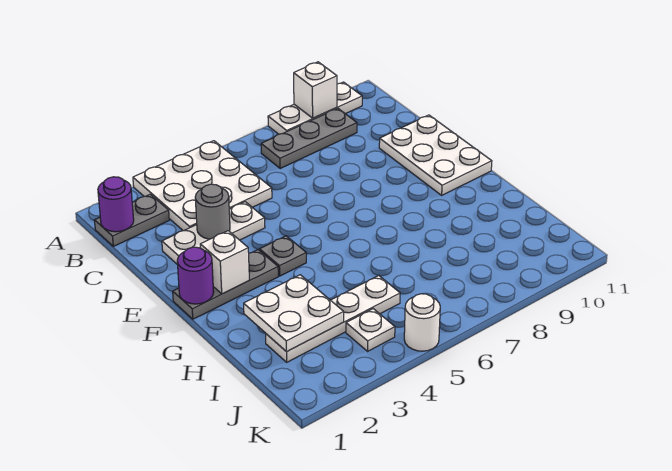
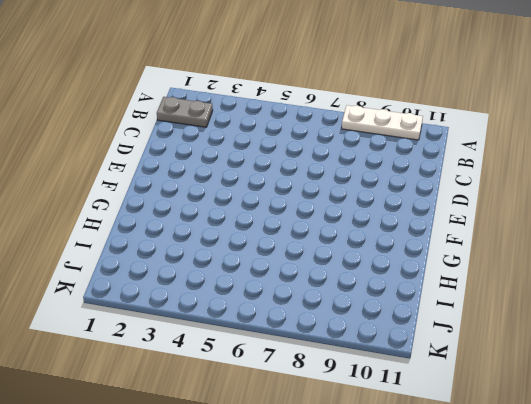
none -> white plate A3:C5 level 1
none -> grey plate B7:B9 level 1
none -> white plate D2:D4 level 1

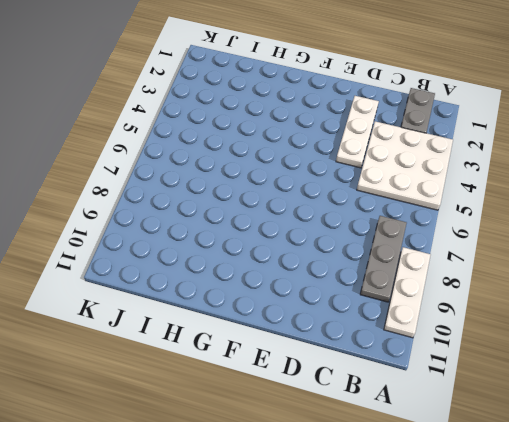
none -> white plate D10:F11 level 1
none -> grey plate F1:F3 level 1
none -> grey plate F4 level 1

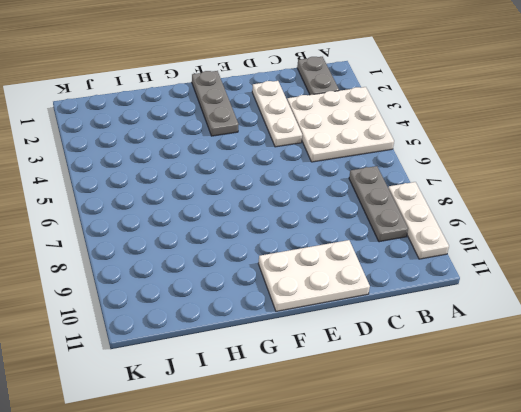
none -> grey plate F4 level 1
none -> white plate I2:I5 level 1
none -> white plate J4 level 1

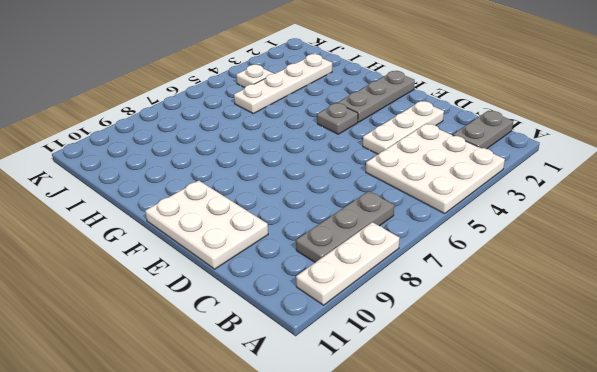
none -> white round brick K5 level 1
none -> white brick A9 level 2
none -> purple round brick B1 level 2

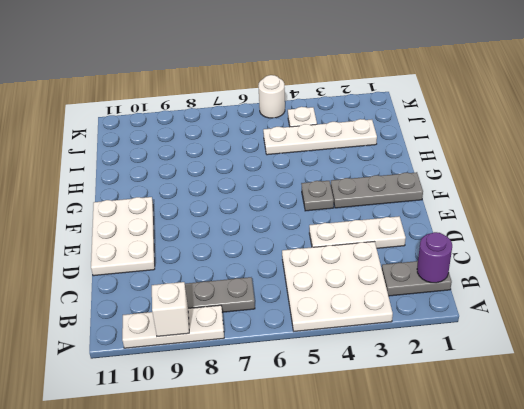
none -> grey round brick D3 level 2
none -> purple round brick F1 level 2
none -> white brick F2 level 2

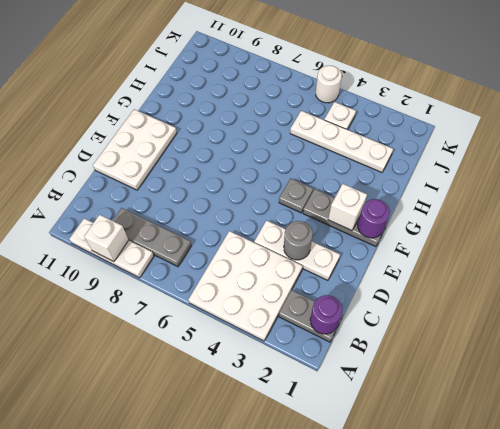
none -> white plate H2:I3 level 2

